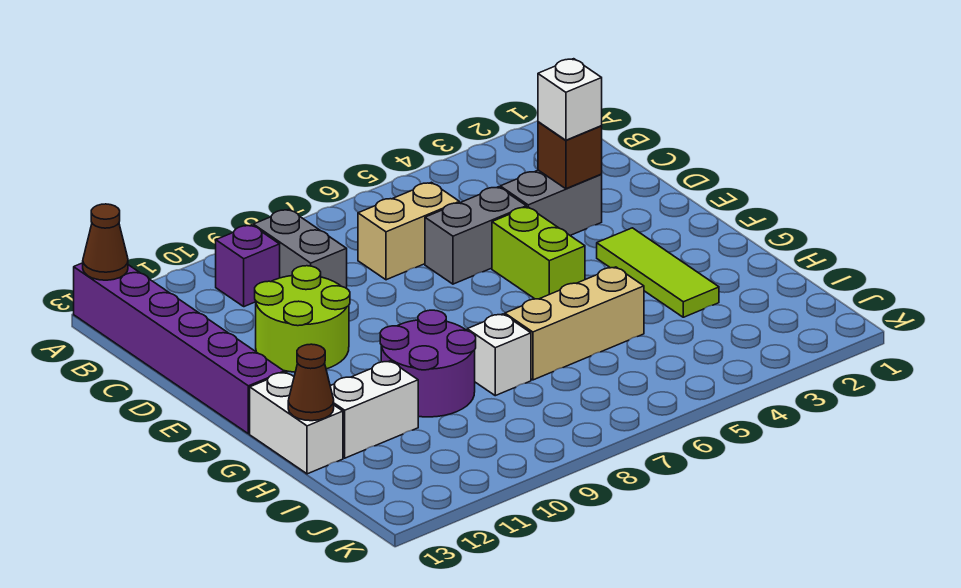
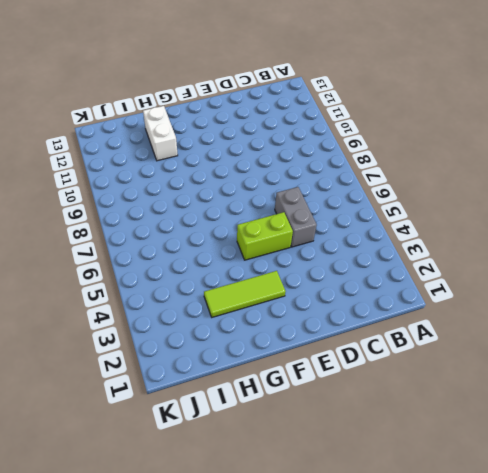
none -> purple brick A13:F13 level 1
none -> grey brick B9:C9 level 1
none -> purple brick B10 level 1

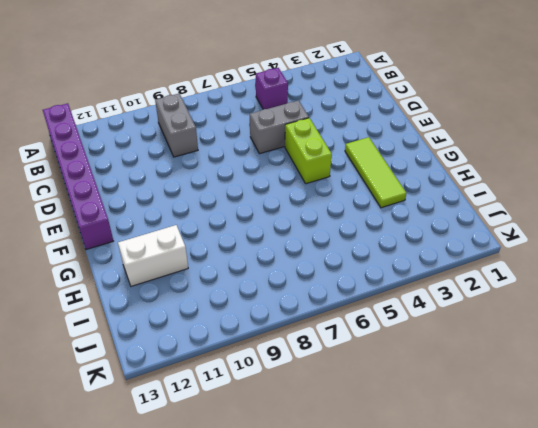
purple brick B5 level 1 -> purple brick B10 level 1
none -> tan brick C6:C7 level 1
none -> grey brick D3:D4 level 1
none -> lime round brick D10:E11 level 1

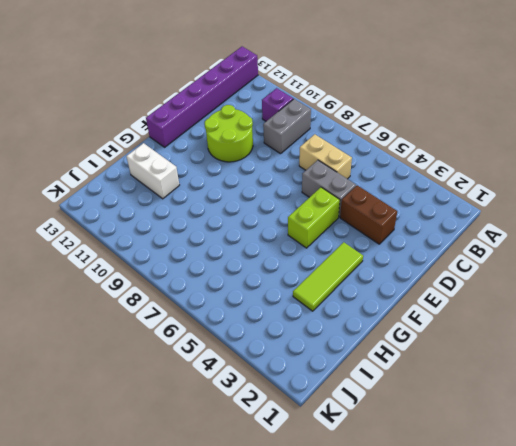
brown brick D3:D4 level 1 -> grey brick D3:D4 level 1
none -> purple round brick G9:H10 level 1
none -> white brick G13:H13 level 1
none -> tan brick H5:H7 level 1

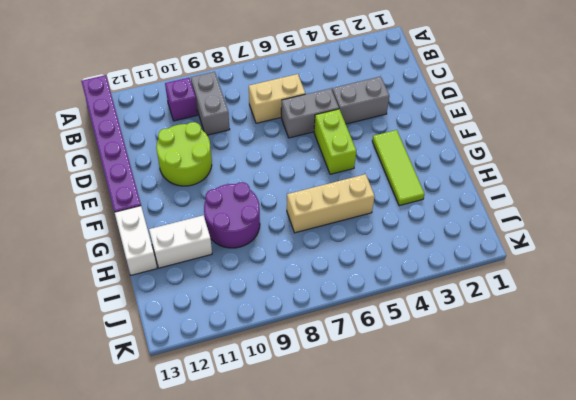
none -> white brick H8 level 1
none -> brown cone A13 level 2
none -> brown brick D3 level 2

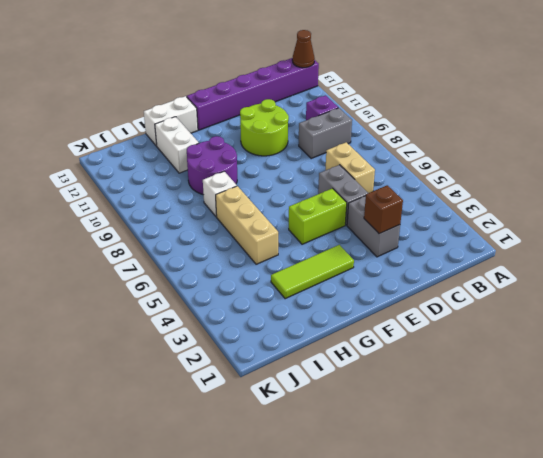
none -> brown cone H13 level 2
none -> white brick D3 level 3

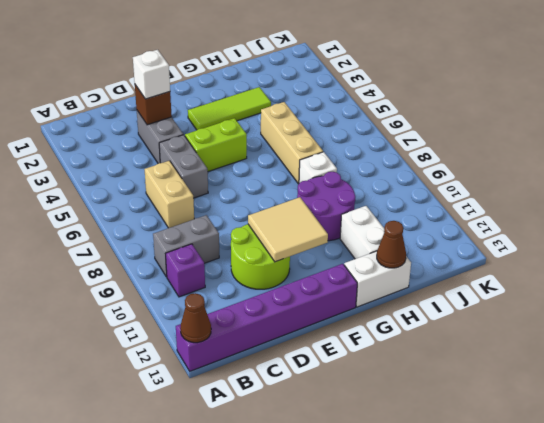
tan tile E10:F11 level 2 -> none

